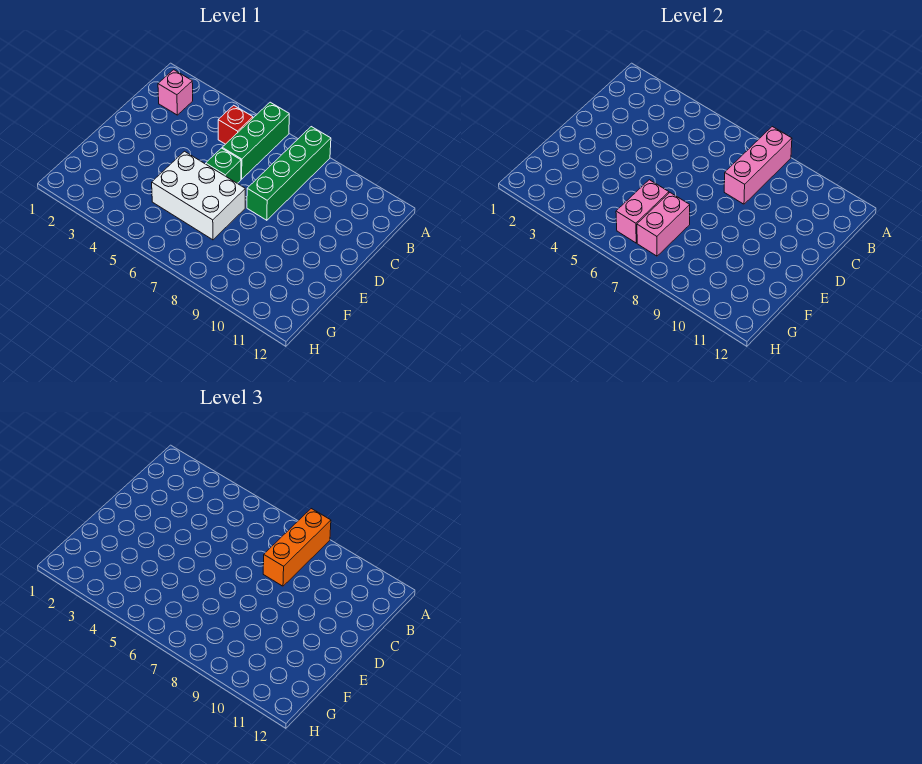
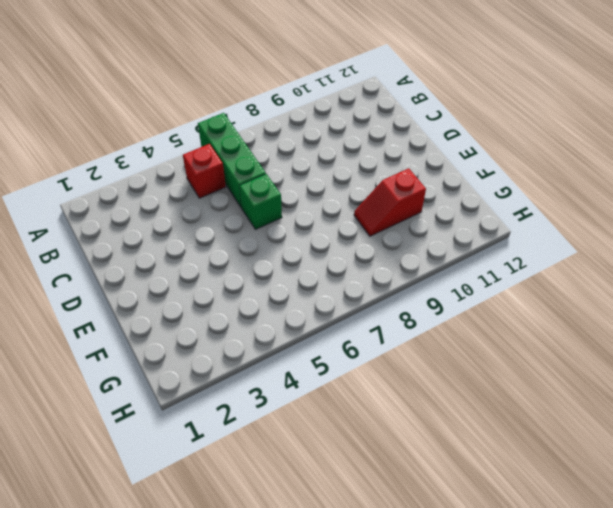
red slope F9:F10 level 1 top 10 -> none
none -> green brick A8:D8 level 1
none -> pink brick B2 level 1

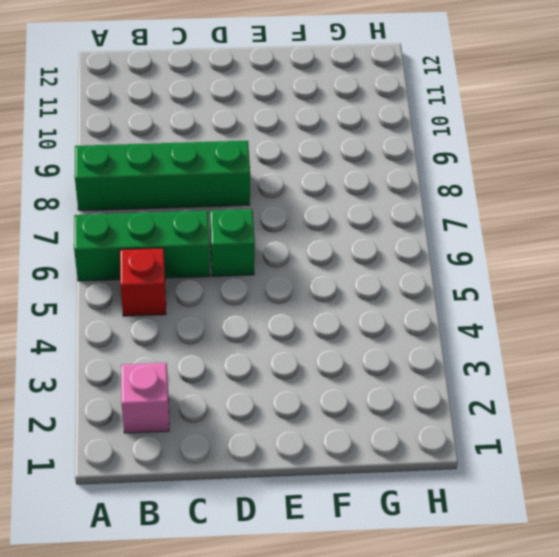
none -> white brick E5:F7 level 1
none -> pink brick A8:C8 level 2

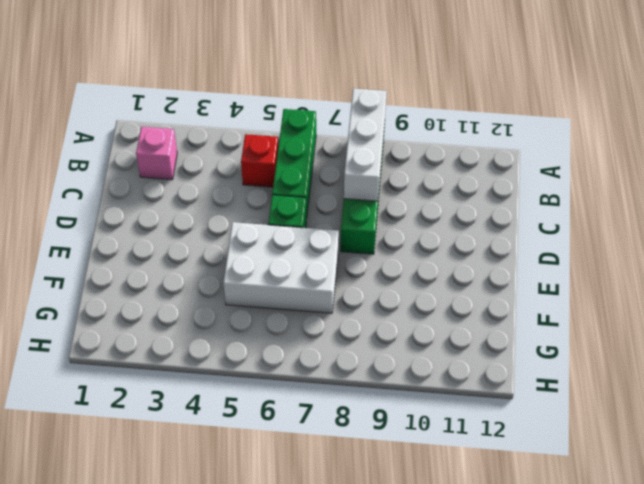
white brick A8:C8 level 2 -> pink brick A8:C8 level 2
none -> pink brick F6:G6 level 2
none -> pink brick F7:G7 level 2

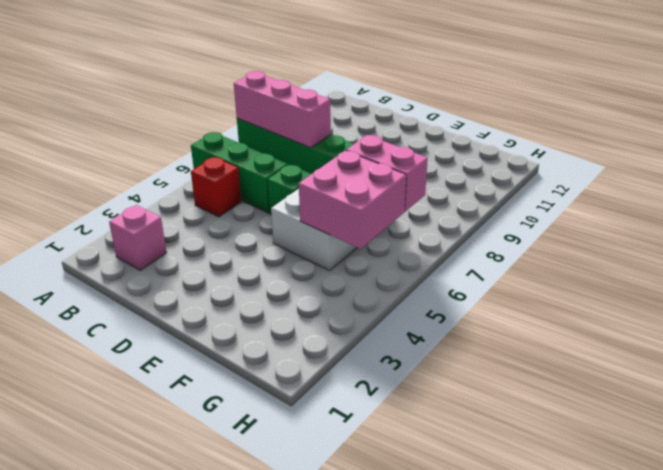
pink brick F5:G6 level 2 -> pink brick F6:G6 level 2
none -> orange brick A8:C8 level 3

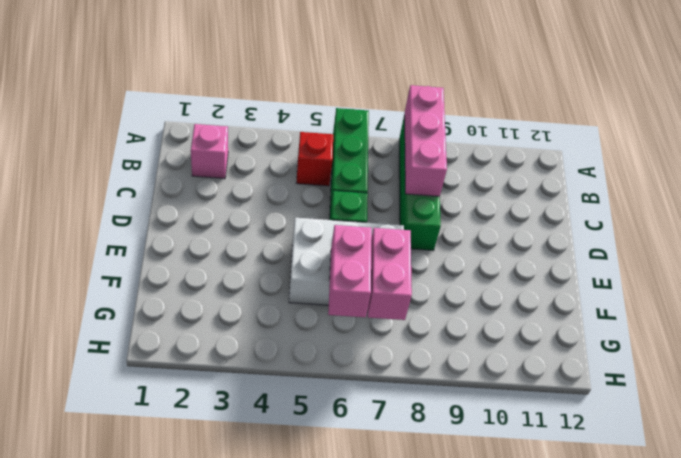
none -> orange brick A8:C8 level 3

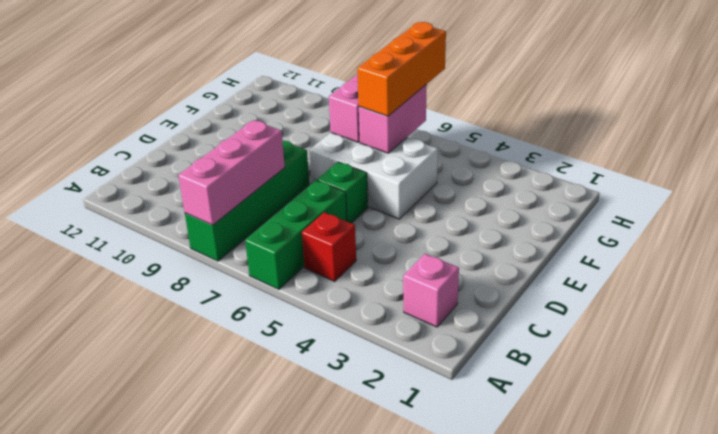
orange brick F6:H6 level 3 -> orange brick A8:C8 level 3

